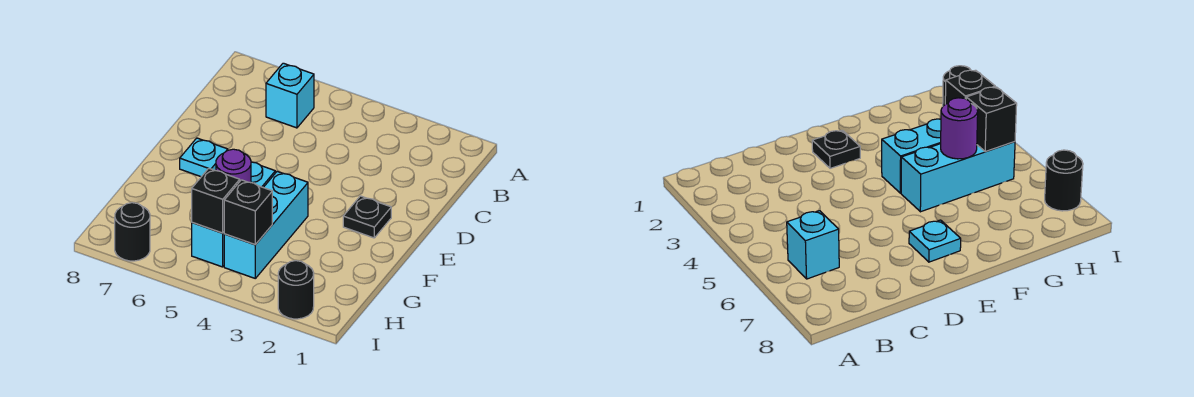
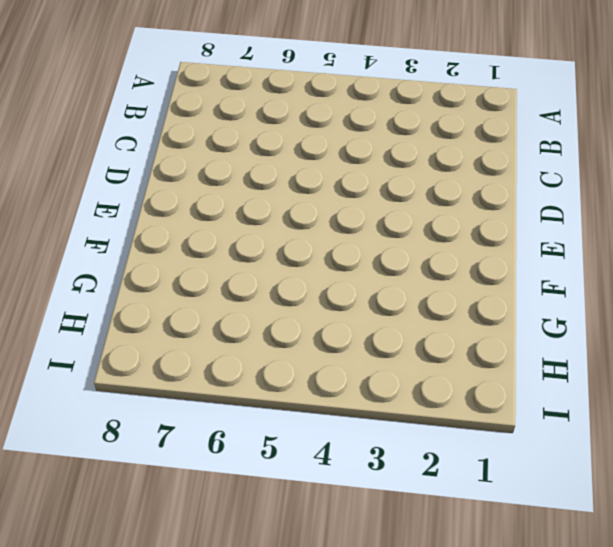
none -> cyan brick B6 level 1
none -> black plate E2 level 1

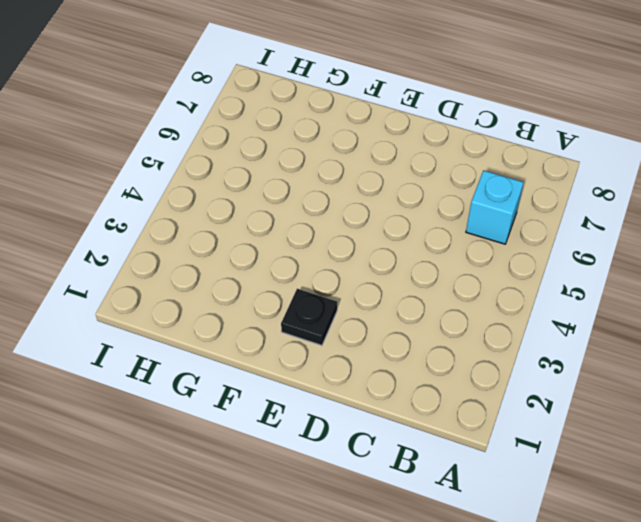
none -> cyan plate E7 level 1
none -> cyan brick F4:H4 level 1

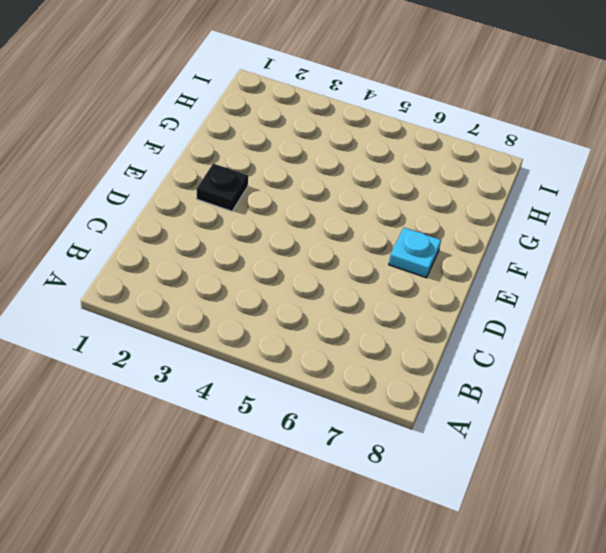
none -> cyan brick B6 level 1
none -> cyan brick F4:H4 level 1

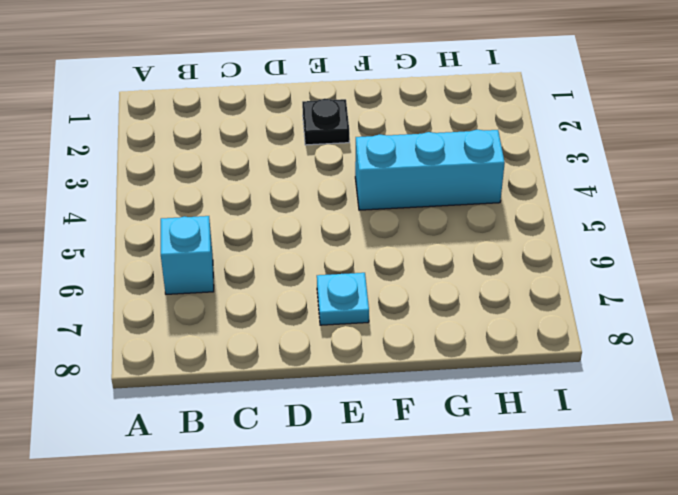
none -> cyan brick F5:H5 level 1
none -> black round brick I2 level 1

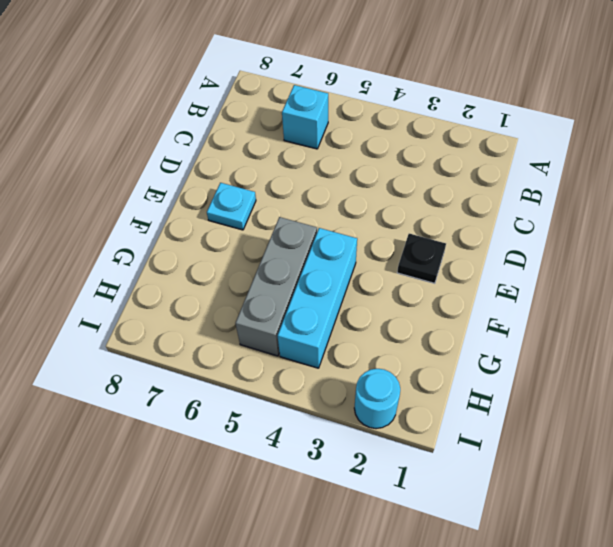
grey brick F5:H5 level 1 -> cyan brick F5:H5 level 1
cyan round brick I2 level 1 -> black round brick I2 level 1
none -> black round brick I7 level 1
none -> purple round brick G5 level 2

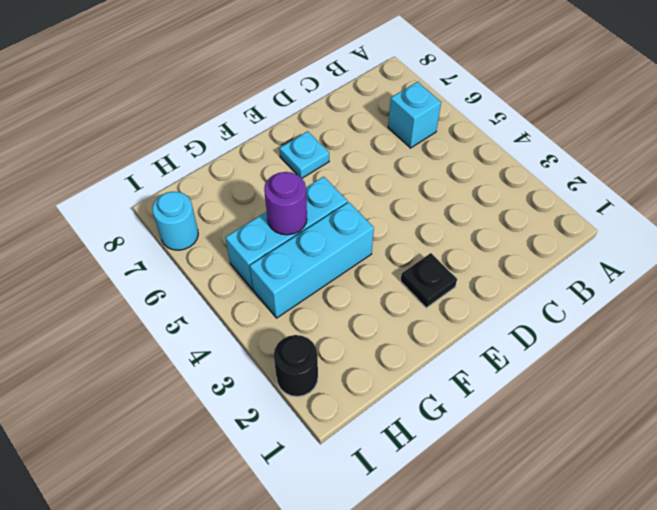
cyan round brick I7 level 1 -> black round brick I7 level 1
none -> black brick H4 level 2
none -> black brick H5 level 2

